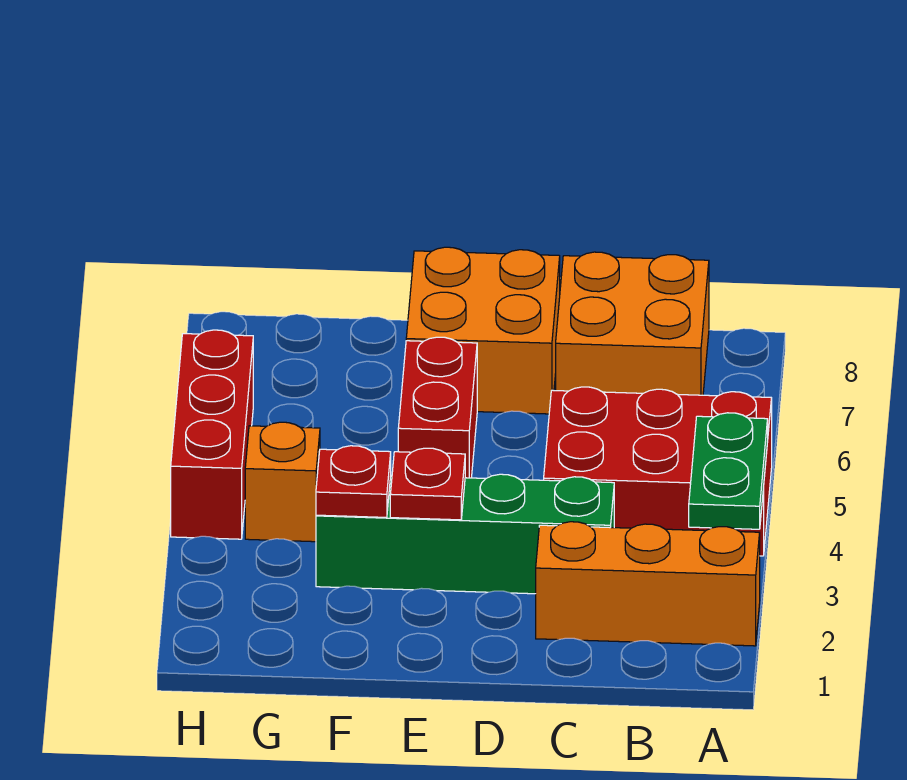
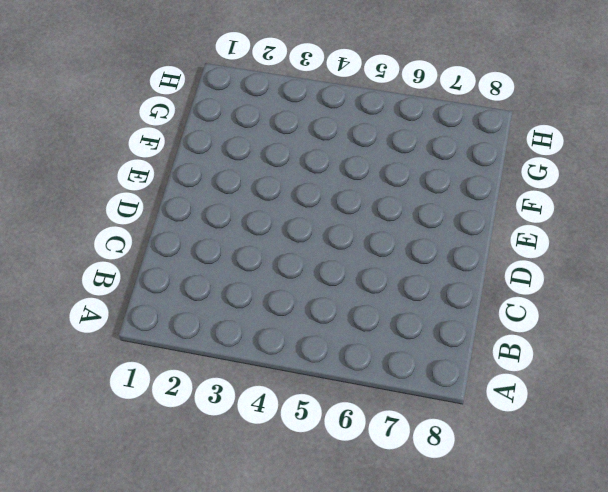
none -> orange brick A2:C2 level 1
none -> red brick A4:C5 level 1

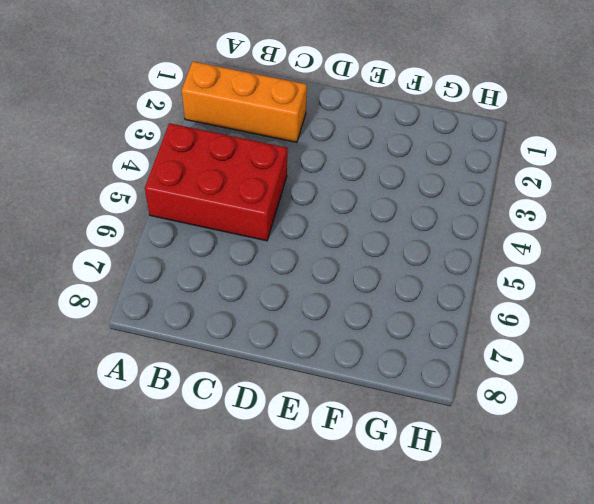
none -> orange brick B7:C8 level 1
none -> green brick C3:F3 level 1

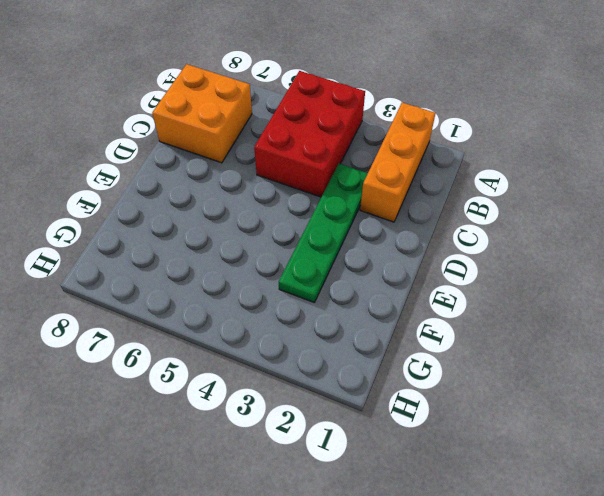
green plate C3:F3 level 1 -> green brick C3:F3 level 1
none -> orange brick D7:E8 level 1
none -> red brick E5:E6 level 1

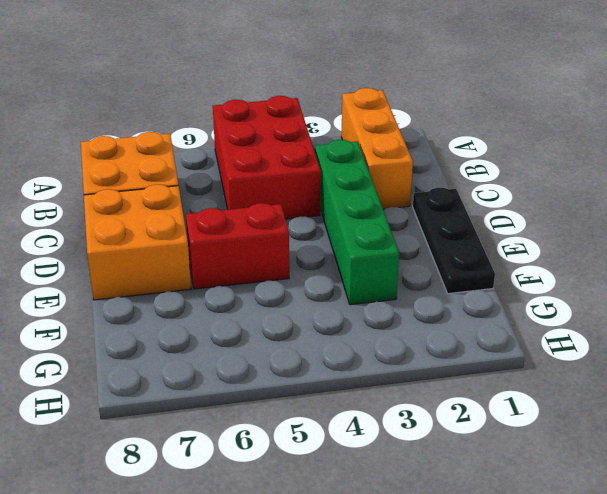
black plate D1:F1 level 1 -> none
none -> orange brick G4 level 1
none -> red brick H4:H6 level 1

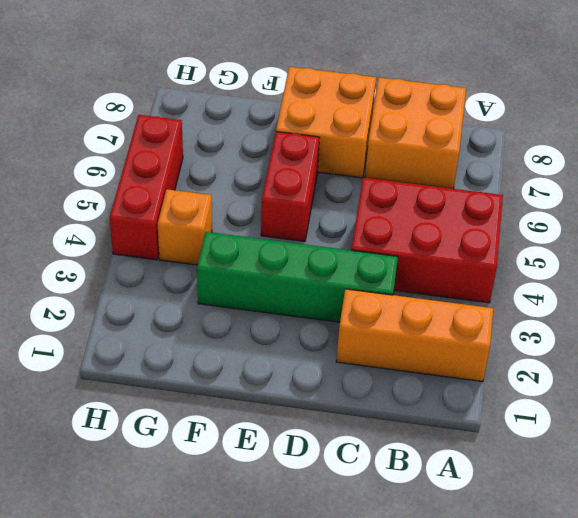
none -> green plate A3:A4 level 2
none -> red plate E3 level 2

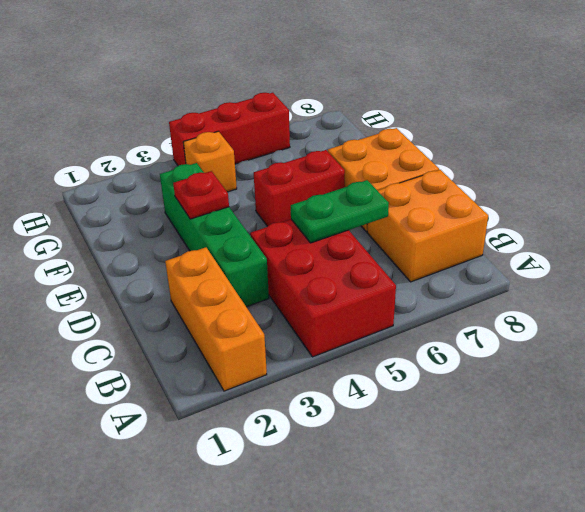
green plate C5:C6 level 2 -> green plate A3:A4 level 2
none -> red plate F3 level 2

